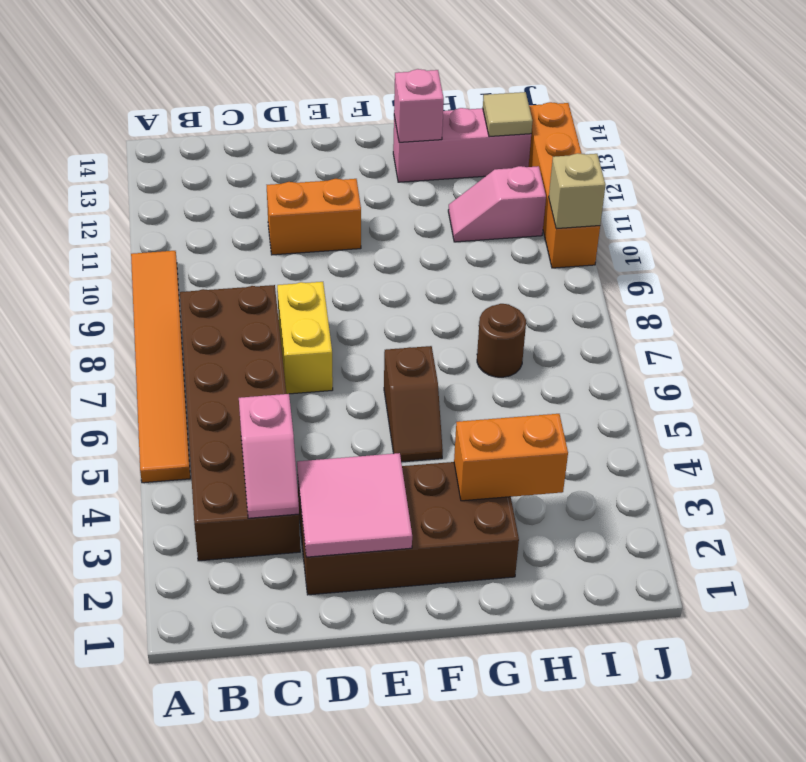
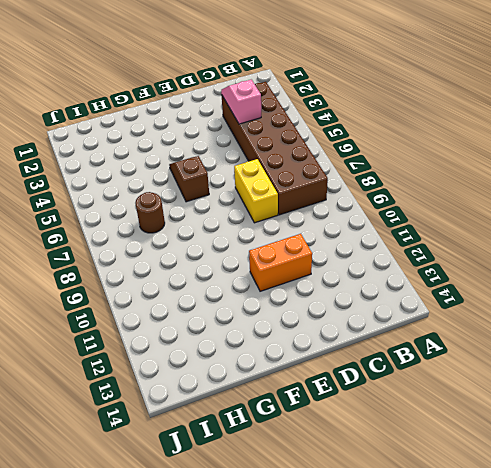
none -> orange tile A5:A10 level 1
none -> brown brick D2:G3 level 1
none -> pink brick G13:I13 level 1

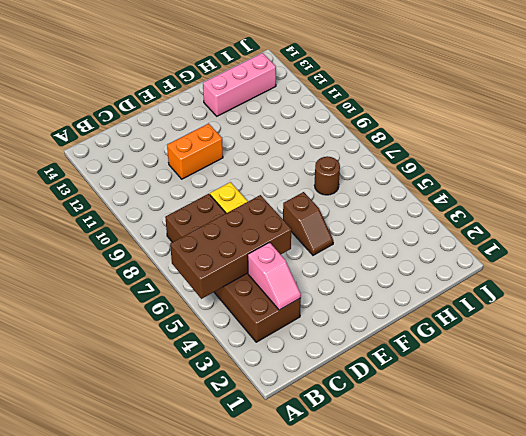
brown brick A5:D6 level 2 -> brown brick D2:G3 level 1
none -> orange tile A5:A10 level 1
none -> pink slope H11:I11 level 1 top I
none -> orange brick J10:J13 level 1

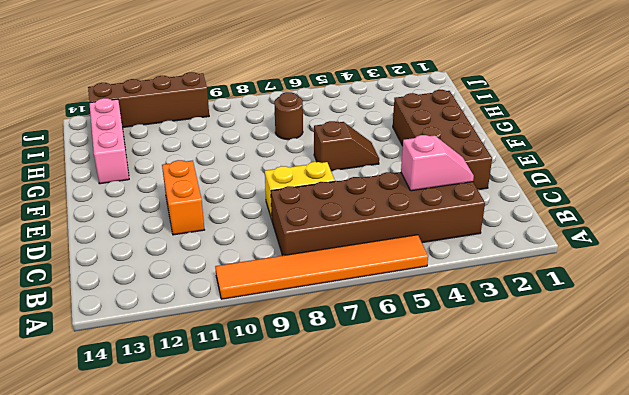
brown brick J10:J13 level 1 -> orange brick J10:J13 level 1
none -> pink slope H11:I11 level 1 top I
none -> pink tile D2:E3 level 2
none -> orange brick G3:H3 level 2

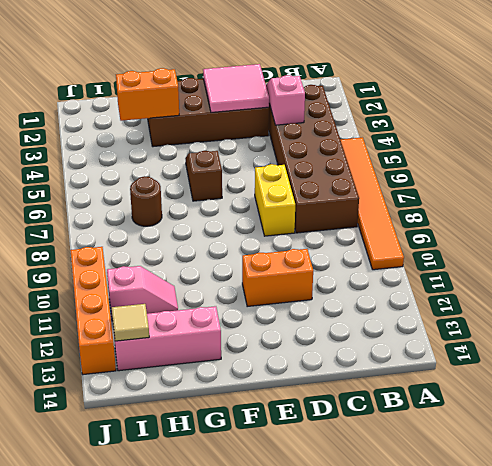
none -> pink brick G13 level 2
none -> tan brick J10 level 2

